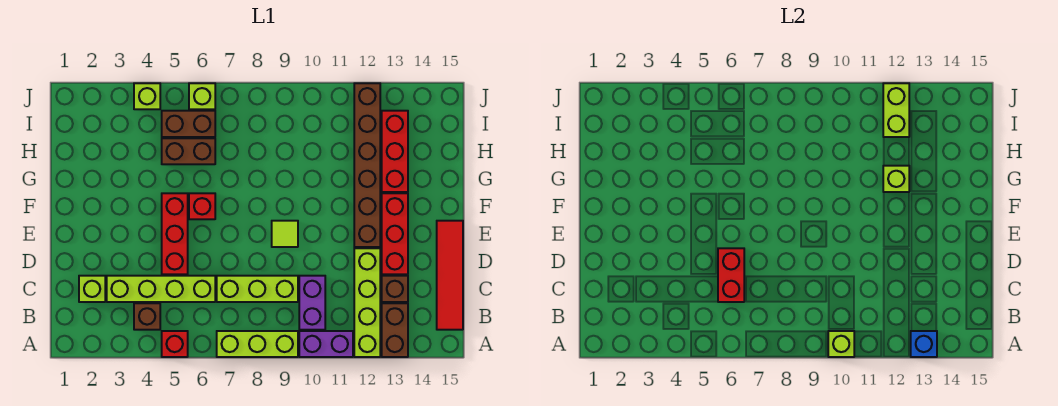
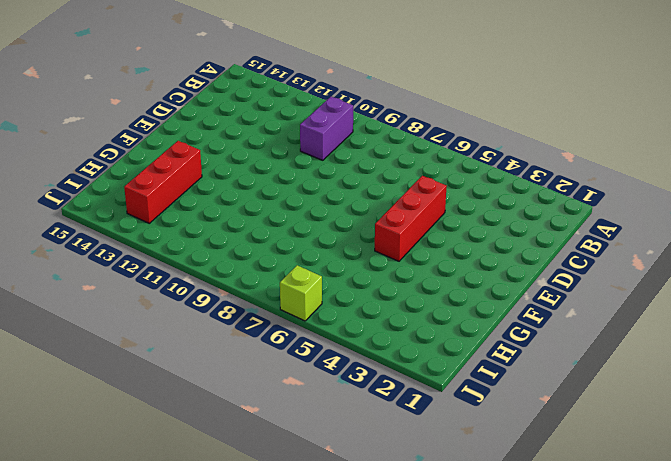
none -> red brick A5 level 1
none -> lime brick A7:A9 level 1
none -> purple brick A10:A11 level 1

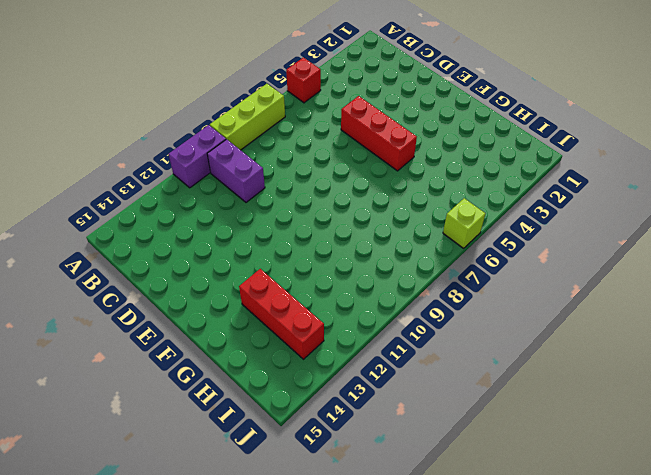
none -> lime brick A12:D12 level 1
none -> brown brick A13:B13 level 1
none -> brown brick B4 level 1

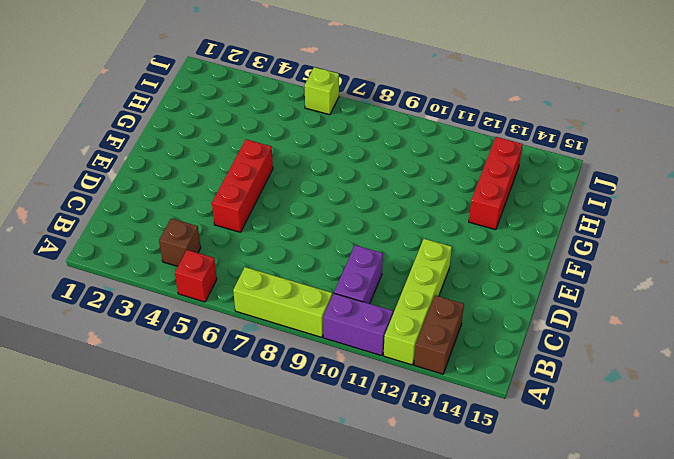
none -> red tile B15:E15 level 1
none -> lime brick C2 level 1
none -> lime brick C3:C6 level 1

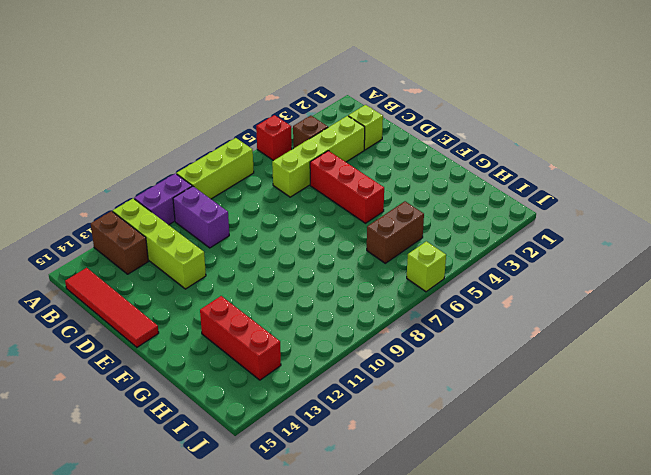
none -> lime brick C7:C9 level 1
none -> brown brick C13 level 1
none -> red brick D13:F13 level 1

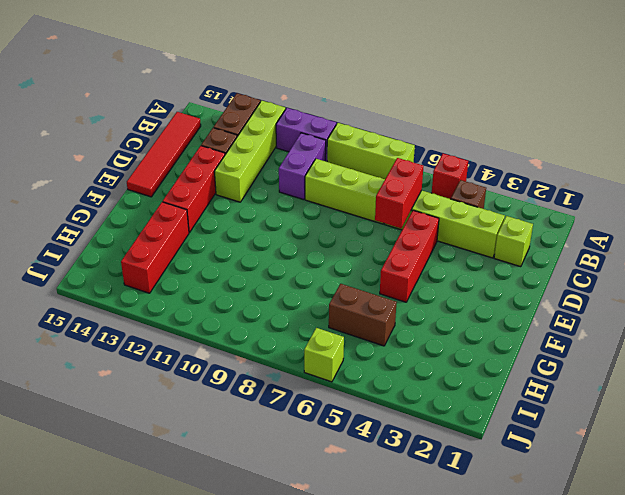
none -> lime tile E9 level 1
none -> brown brick E12:J12 level 1
none -> red brick F6 level 1

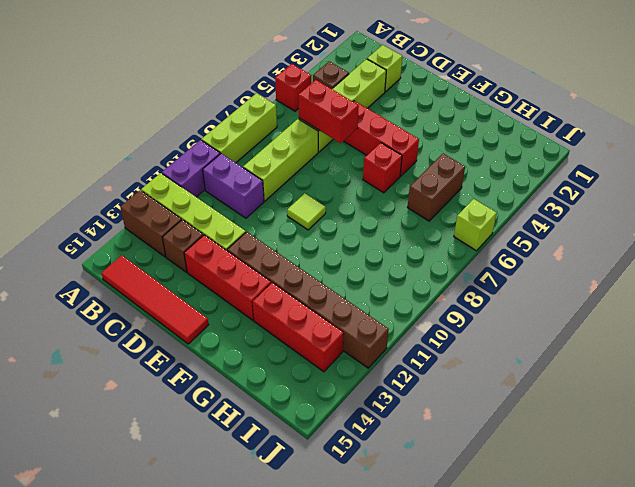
none -> brown brick I5:I6 level 1
none -> lime brick J4 level 1
none -> lime brick A10 level 2

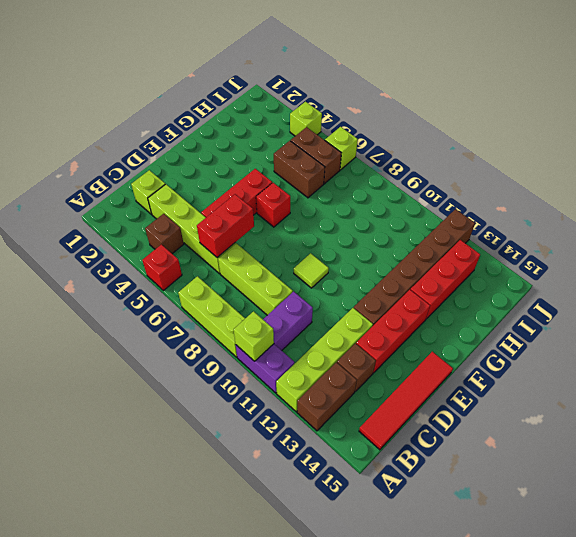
none -> blue brick A13 level 2
none -> lime brick G12 level 2
none -> lime brick I12:J12 level 2

